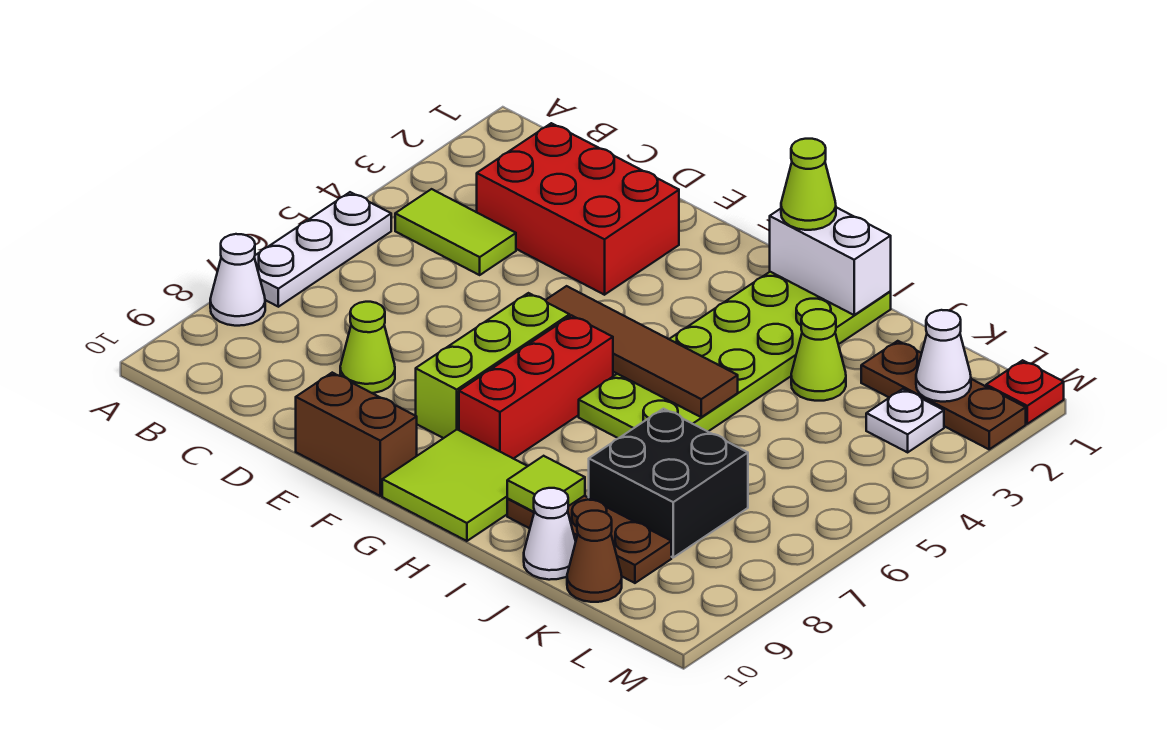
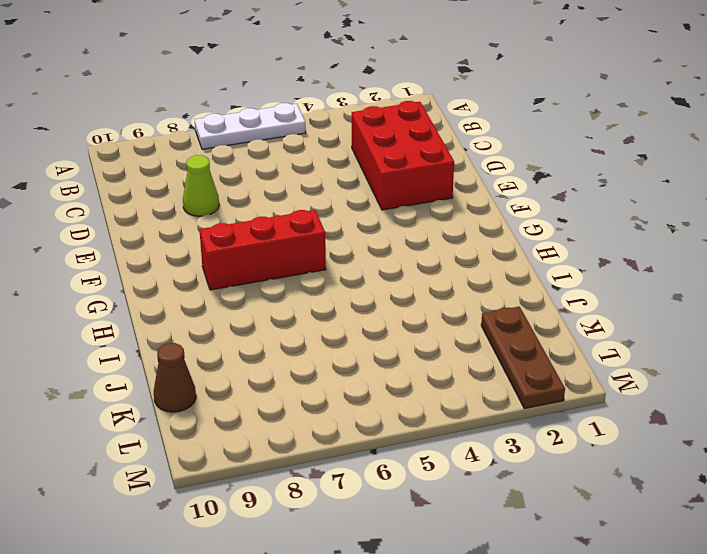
none -> white cone A8 level 1
none -> lime tile B4:C4 level 1
none -> brown brick E10:F10 level 1

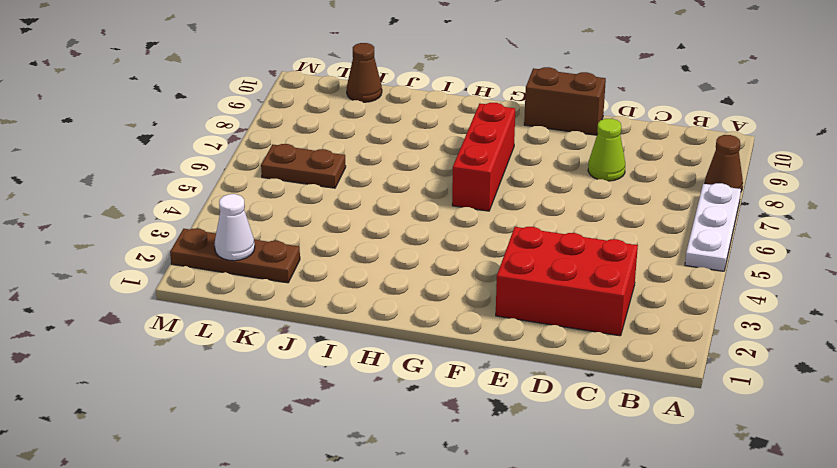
brown cone A8 level 1 -> white cone A8 level 1
brown plate K6:L6 level 1 -> none
none -> lime tile B4:C4 level 1
none -> lime brick F6:F8 level 1
none -> lime tile G9:H10 level 1

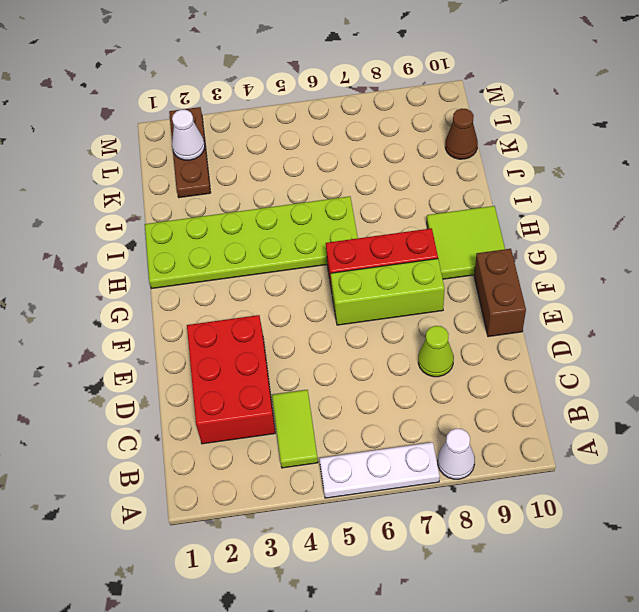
none -> brown plate I9:K9 level 1
none -> lime cone J3 level 1
none -> black brick J7:K8 level 1

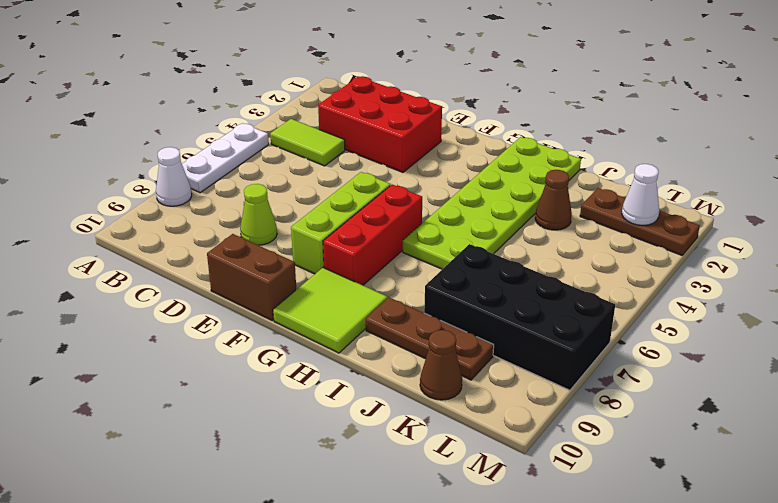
brown cone J3 level 1 -> lime cone J3 level 1
black brick J7:M8 level 1 -> black brick J7:K8 level 1
none -> white cone J10 level 1
none -> white plate L3 level 1
none -> red plate M1 level 1

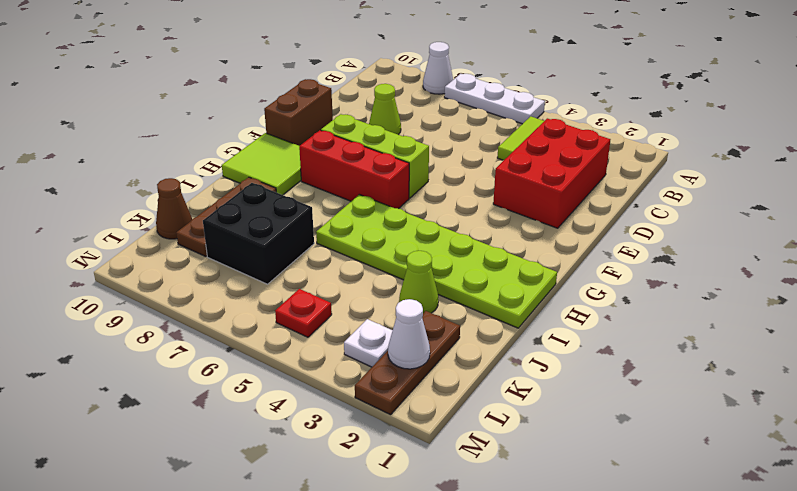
red plate L5 level 1 -> red plate M1 level 1
none -> white cone J10 level 1
none -> brown tile F5:I5 level 2
none -> white brick H1:I1 level 2

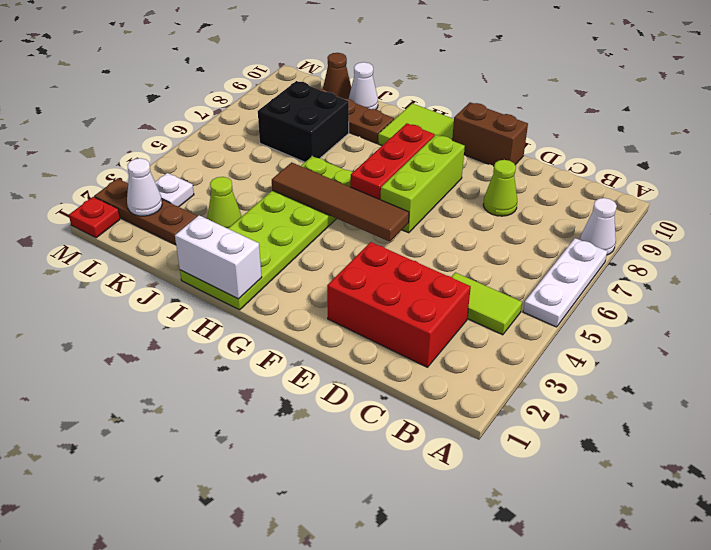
none -> lime tile I9 level 2
none -> lime cone H1 level 3

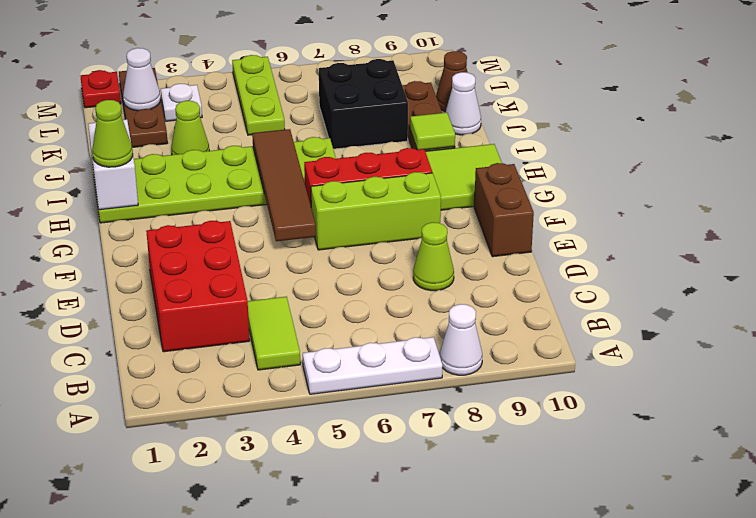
lime plate K5:M5 level 1 -> none

